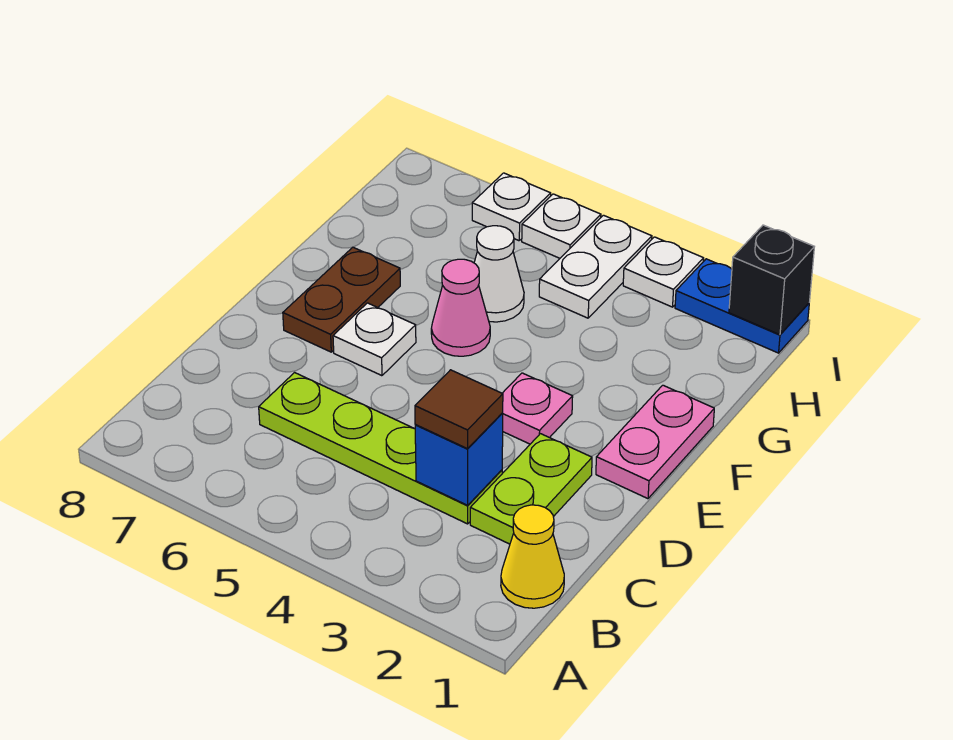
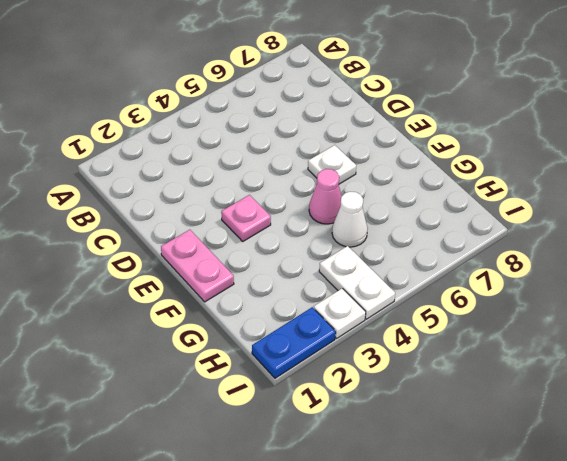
none -> yellow cone B1 level 1
none -> lime plate C2:D2 level 1
none -> lime plate C3:C6 level 1

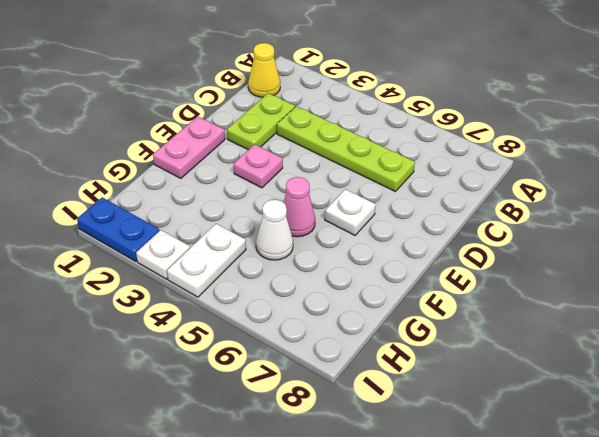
none -> brown plate E7:F7 level 1
none -> white plate I5 level 1
none -> white plate I6 level 1

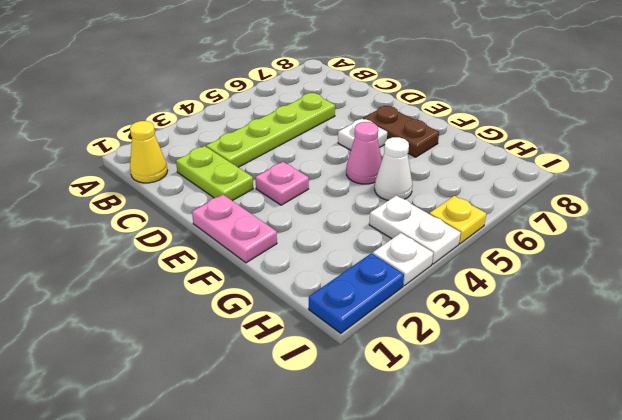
yellow plate I5 level 1 -> white plate I5 level 1
none -> white plate I6 level 1
none -> blue brick C3 level 2
none -> black brick I1 level 2

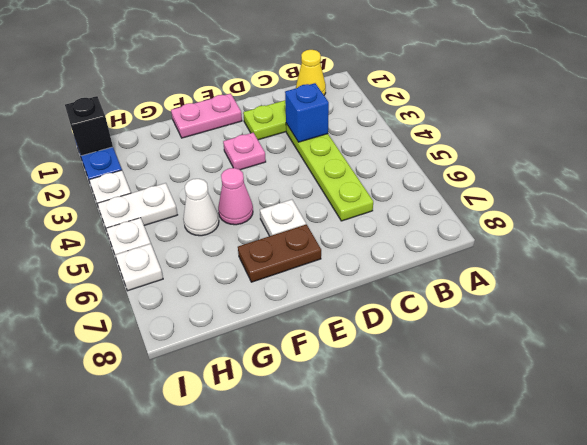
none -> brown tile C3 level 3

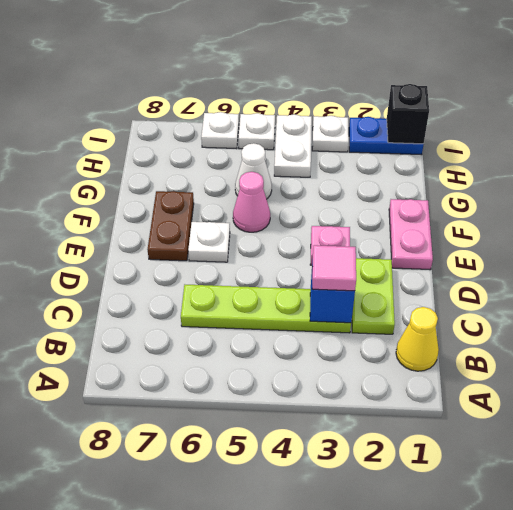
pink tile C3 level 3 -> brown tile C3 level 3

